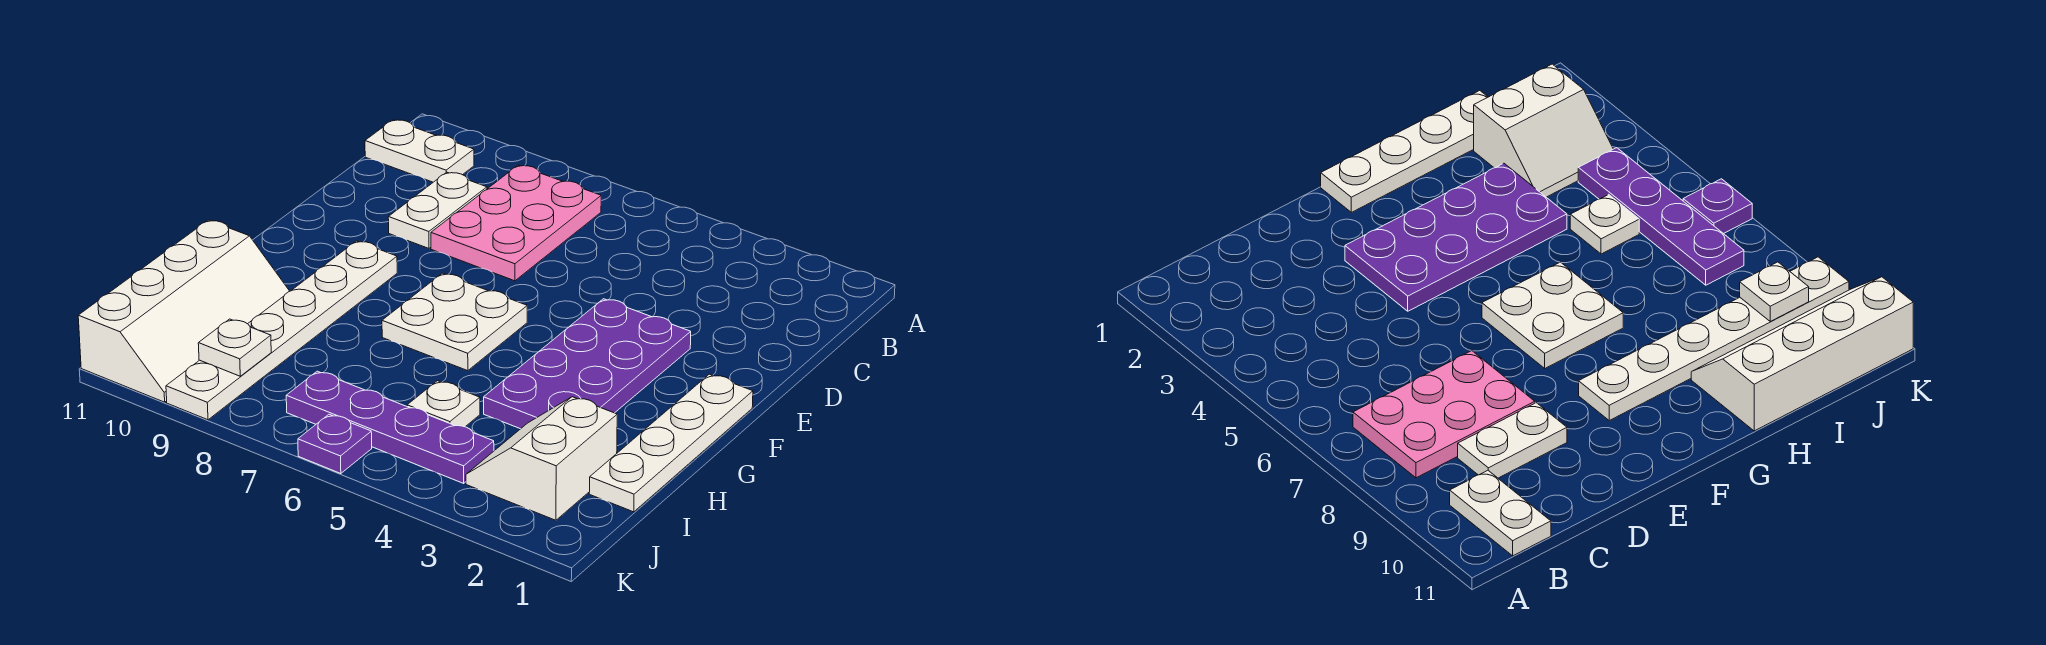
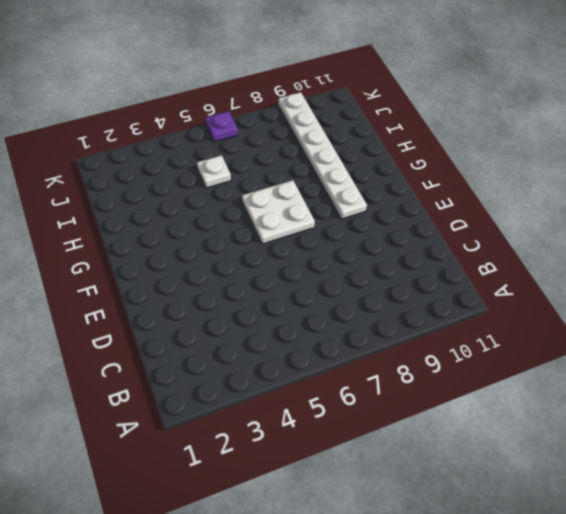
none -> pink plate B7:D8 level 1
none -> white plate B10:B11 level 1
none -> white plate C9:D9 level 1

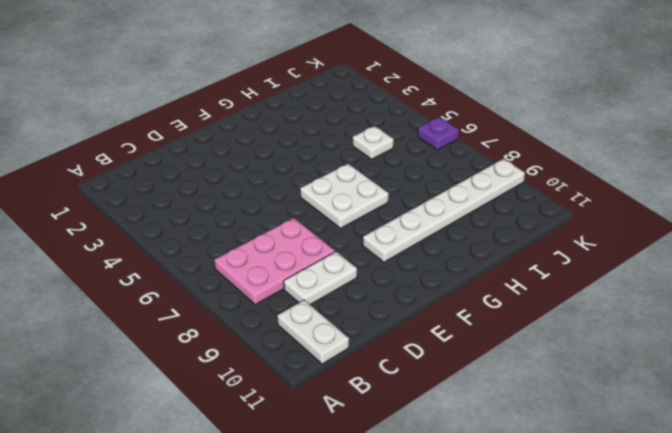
none -> purple plate E3:H4 level 1
none -> white plate F1:I1 level 1
none -> white slope H10:K11 level 1 top 11

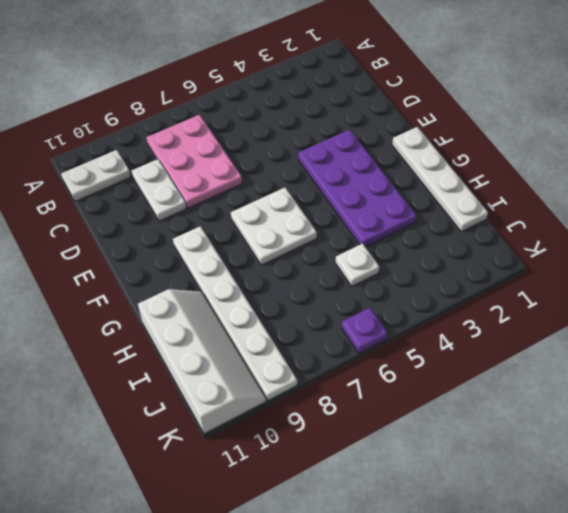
none -> white slope I2:J3 level 1 top 2
none -> purple plate J4:J7 level 1
none -> white plate J9 level 2

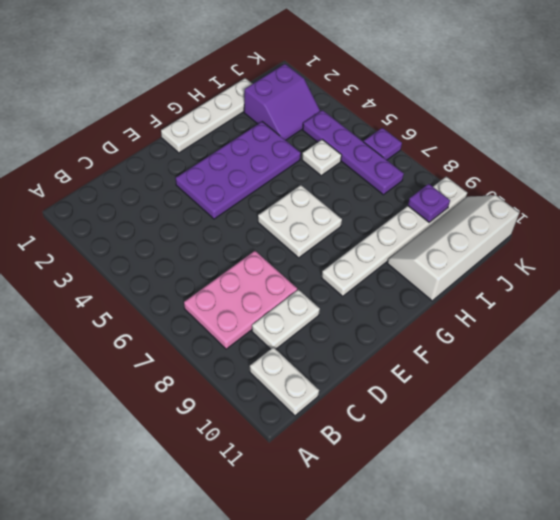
purple slope I2:J3 level 1 top 2 -> white slope I2:J3 level 1 top 2
purple plate J9 level 2 -> white plate J9 level 2

